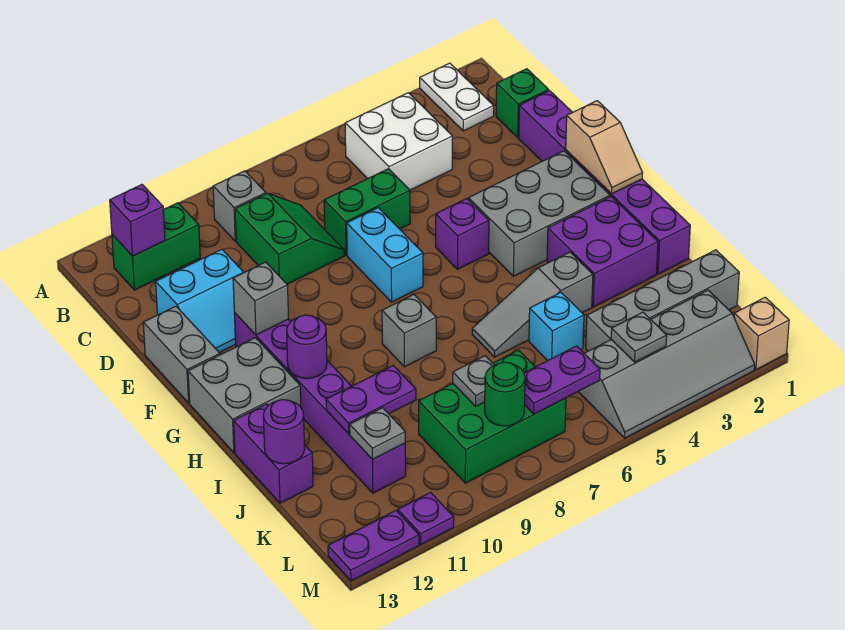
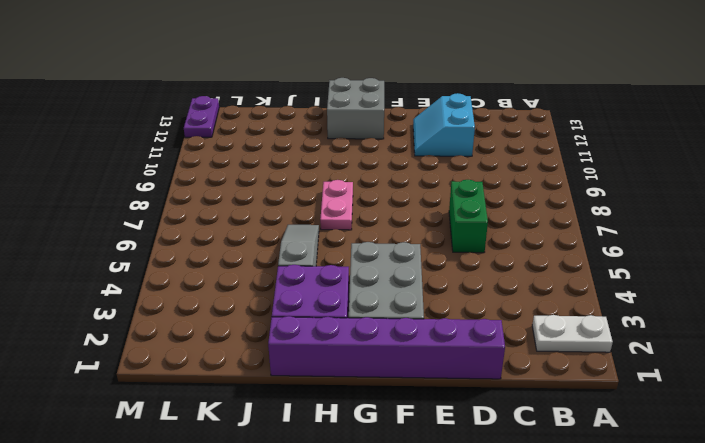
pink plate H7:H8 level 1 -> grey brick H8 level 1
none -> white brick B4:C5 level 1
none -> grey brick B9 level 1
none -> green brick B11:B12 level 1
none -> green brick C1 level 1

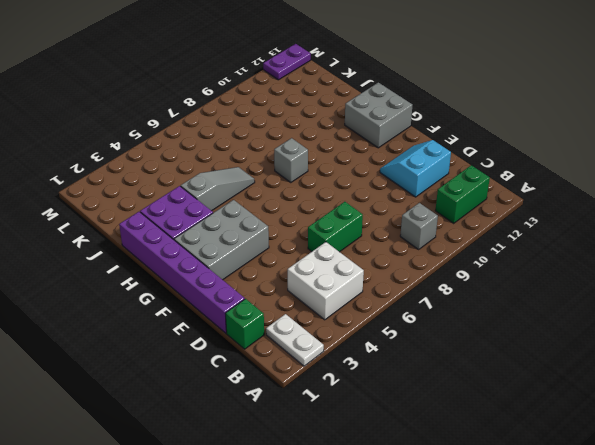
none -> green slope C8:D9 level 1 top 9
none -> cyan brick E7:F7 level 1
none -> grey brick E13:F13 level 1
none -> purple brick F5 level 1

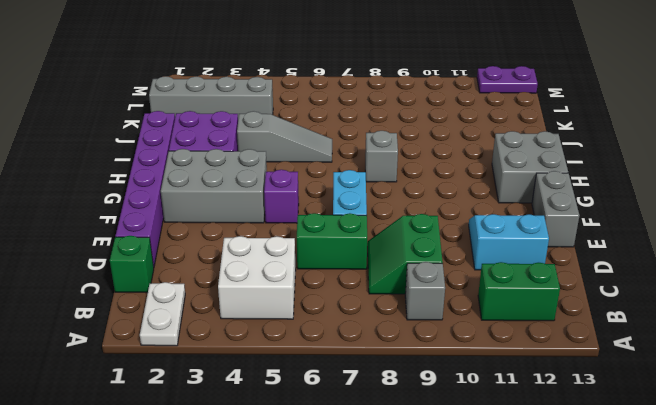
none -> purple brick F11:K11 level 1
none -> purple brick I13:J13 level 1
none -> cyan brick J5 level 1
none -> green brick K7:L9 level 1

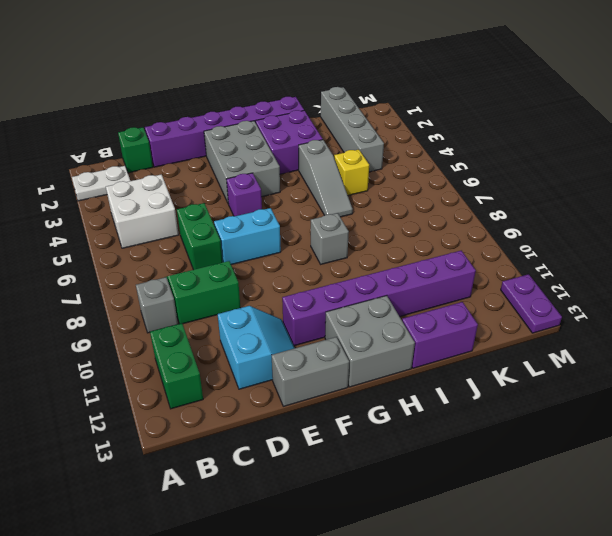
yellow brick J5 level 1 -> cyan brick J5 level 1
none -> green brick K7:L9 level 1
none -> grey slope L2:M5 level 1 top L
none -> tan brick M1 level 1
none -> purple plate M11 level 1

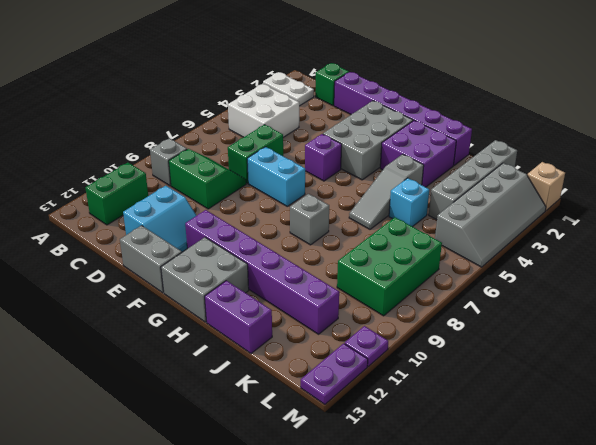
none -> purple brick B12 level 2
none -> tan slope F1:G1 level 2 top F
none -> grey brick F11 level 2
none -> purple round brick H11 level 2

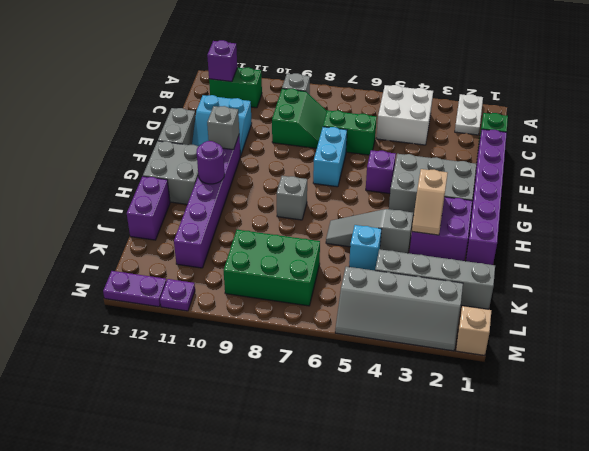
tan slope H3:I3 level 2 top H -> tan slope F1:G1 level 2 top F
none -> purple plate J10:J11 level 2
none -> purple round brick J13 level 2
none -> grey plate K8 level 2
none -> grey plate K11 level 2

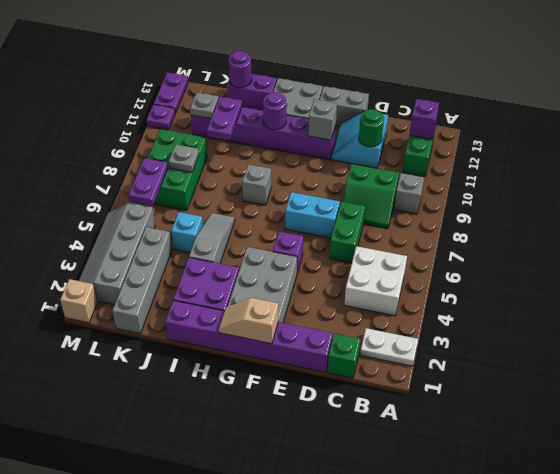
green round brick D11 level 2 -> green round brick L8 level 2
none -> grey plate L4 level 2

